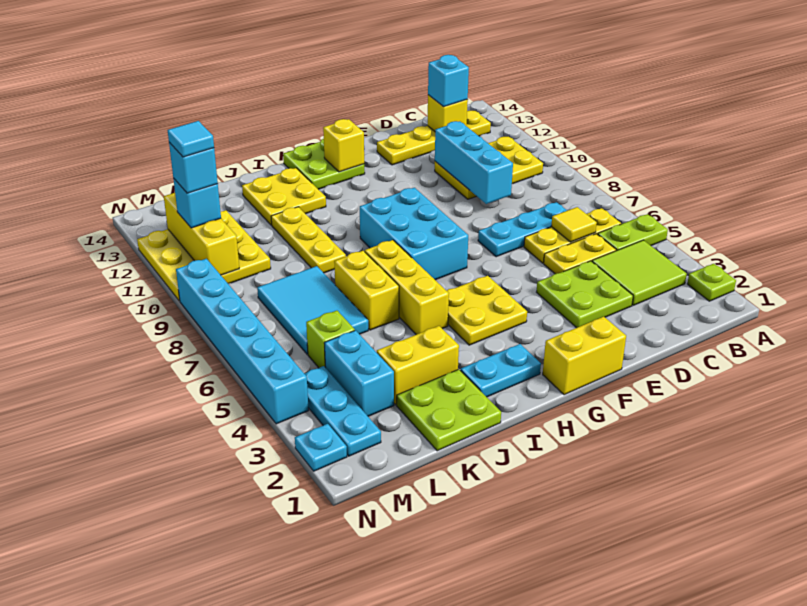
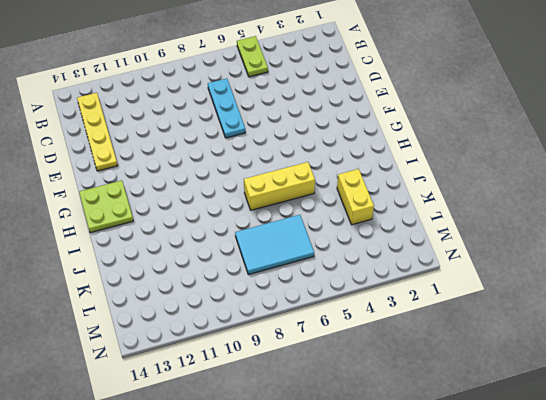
none -> lime plate A2 level 1
none -> lime tile B3:C4 level 1
none -> yellow plate B6:D6 level 1
none -> yellow plate B10:D11 level 1

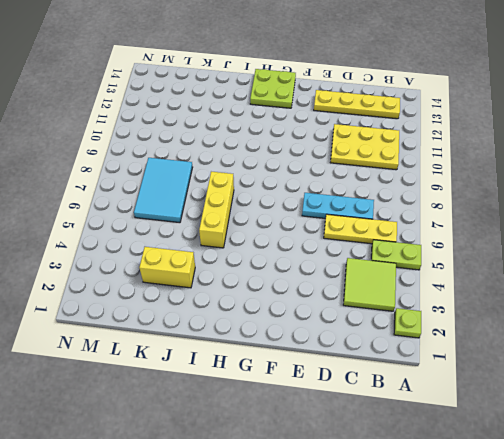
none -> yellow plate C5:D5 level 1
none -> lime plate D3:E4 level 1
none -> yellow brick F1:G1 level 1
none -> yellow plate G4:H5 level 1

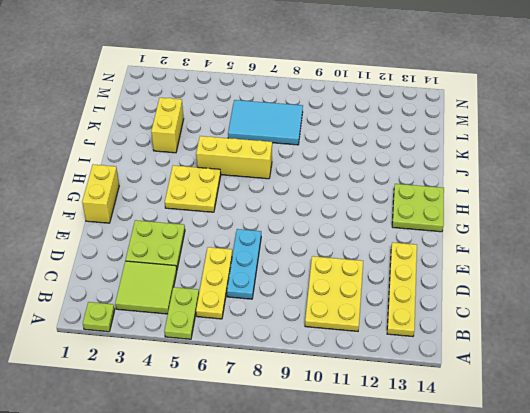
none -> yellow plate C5:D5 level 1
none -> cyan brick G7:H9 level 1
none -> cyan plate H2:I2 level 1
none -> yellow plate I12:J13 level 1

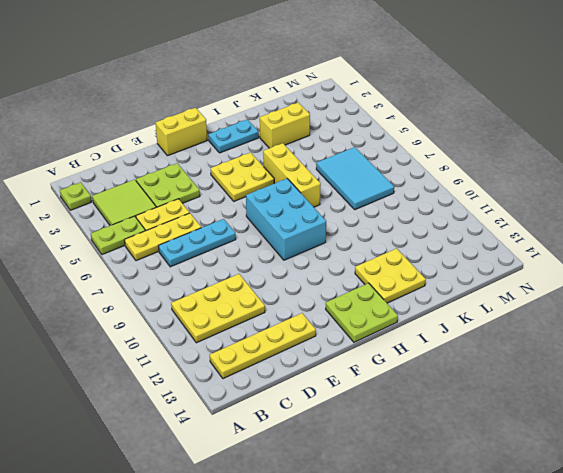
none -> lime plate J1:K2 level 1
none -> yellow brick J6:J7 level 1
none -> yellow plate J9:J11 level 1
none -> cyan brick L3:L4 level 1

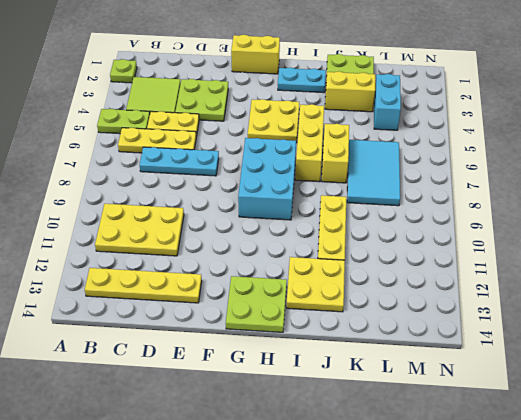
none -> lime brick L5 level 1
none -> yellow plate L10:N12 level 1
none -> cyan plate M2:M4 level 1
none -> cyan plate N2 level 1

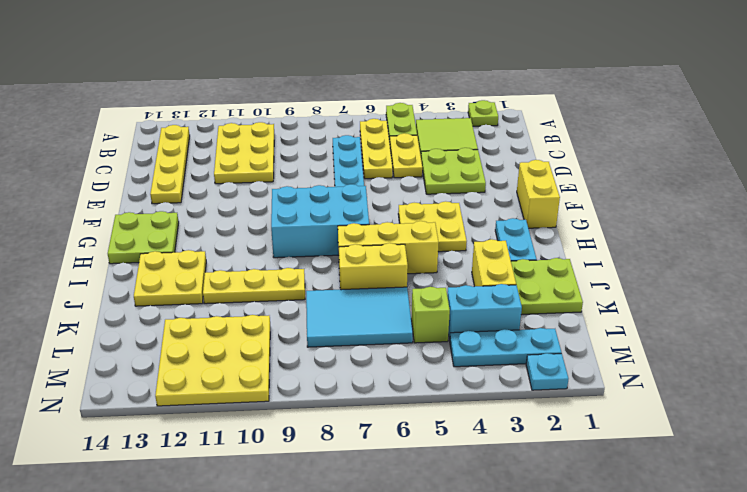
none -> cyan brick N4:N9 level 1
none -> yellow tile C6 level 2
none -> yellow brick C13 level 2
none -> cyan brick D9:D11 level 2

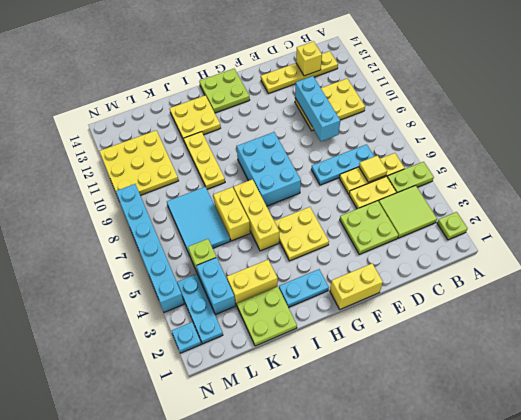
none -> yellow brick G13 level 2
none -> yellow brick M10:M12 level 2
none -> cyan brick C13 level 3
none -> cyan brick M11 level 3

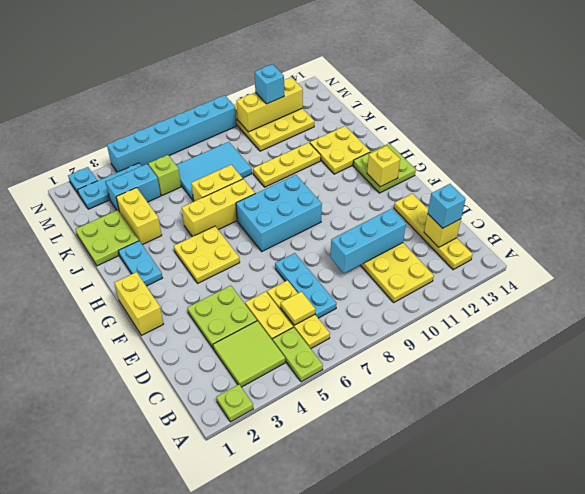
none -> cyan brick M11 level 4
none -> cyan tile M11 level 5

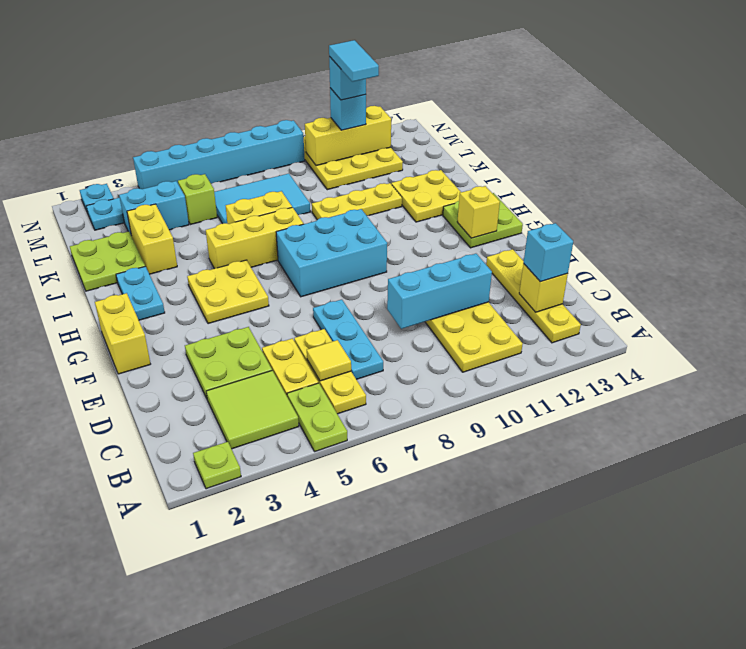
cyan tile L11:M11 level 5 -> cyan tile M11 level 5

